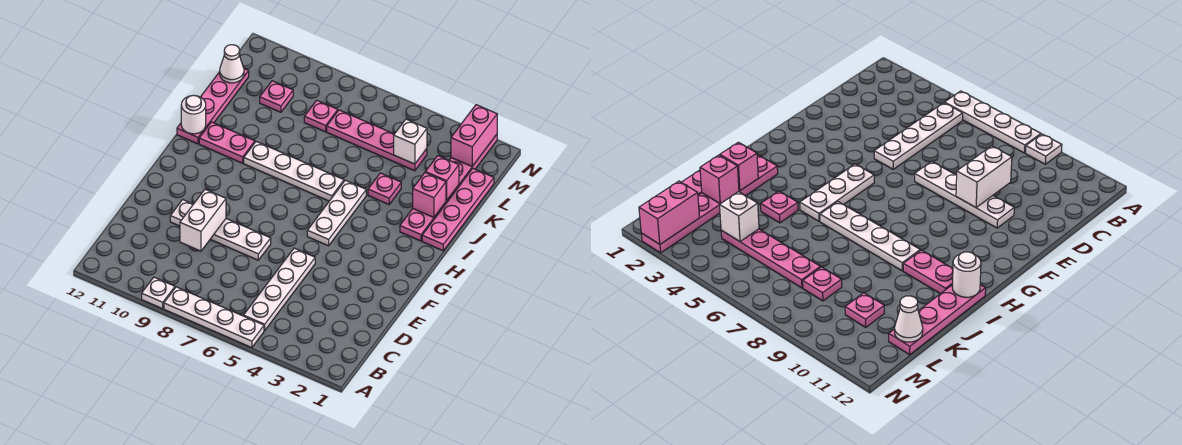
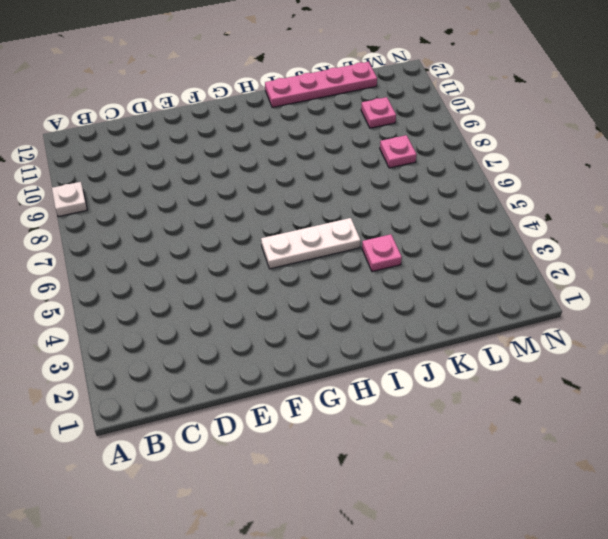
none -> white plate A5:A8 level 1
none -> white plate B5:E5 level 1
none -> white plate E7:E10 level 1

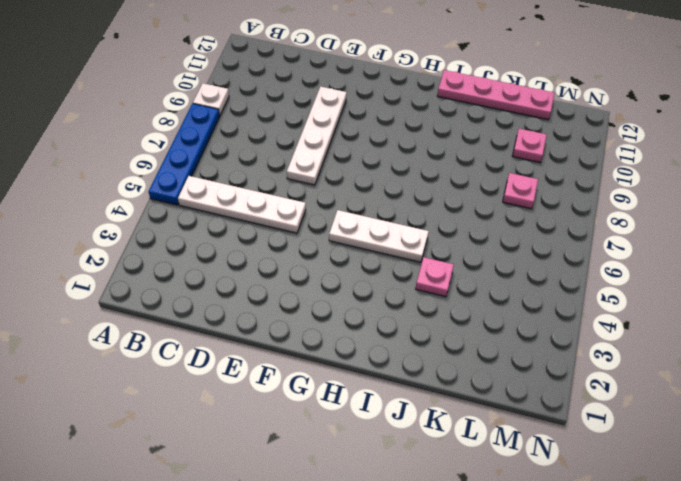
blue plate A5:A8 level 1 -> white plate A5:A8 level 1
none -> pink plate I1:L1 level 1
none -> pink plate I2:N2 level 1
none -> white plate I6:I9 level 1

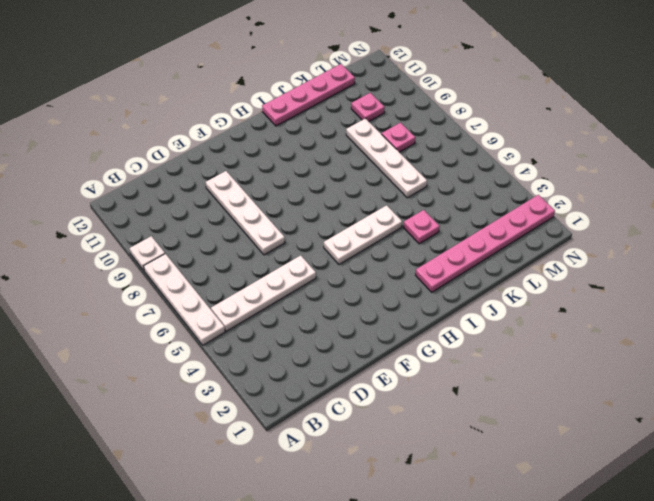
white plate K6:K9 level 1 -> white plate I6:I9 level 1
none -> pink plate I1:L1 level 1
none -> pink plate I10:I11 level 1
none -> pink plate L4:L7 level 1

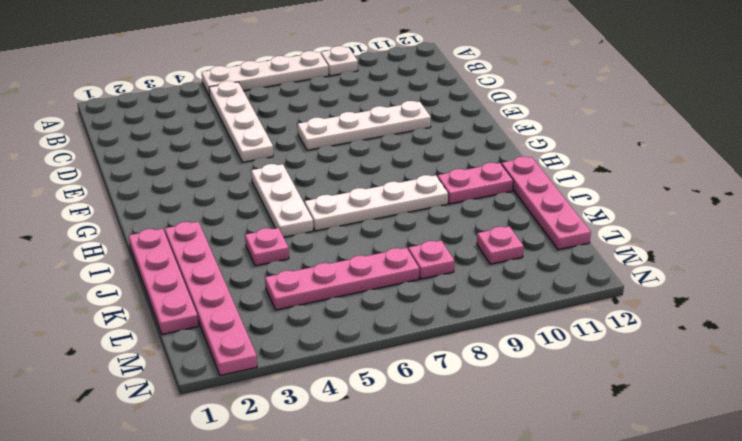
none -> white brick D9:E9 level 2
none -> white round brick I12 level 2
none -> pink brick J2 level 2

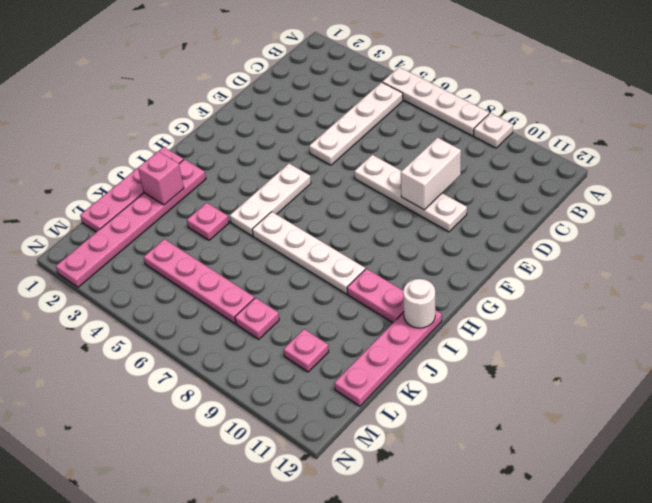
none -> pink brick K2 level 2
none -> white brick L4 level 2
none -> white cone L12 level 2

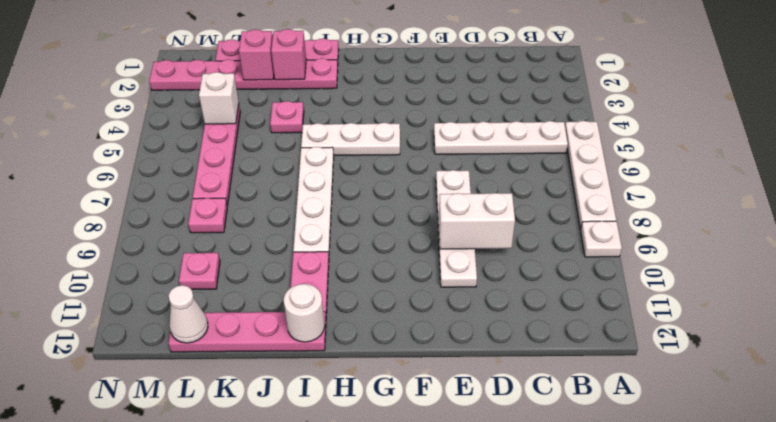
none -> pink brick M2:N2 level 2

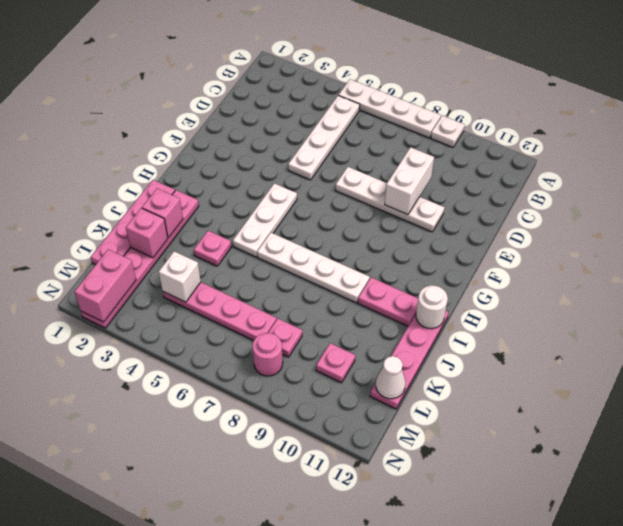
pink round brick M8 level 1 -> none

